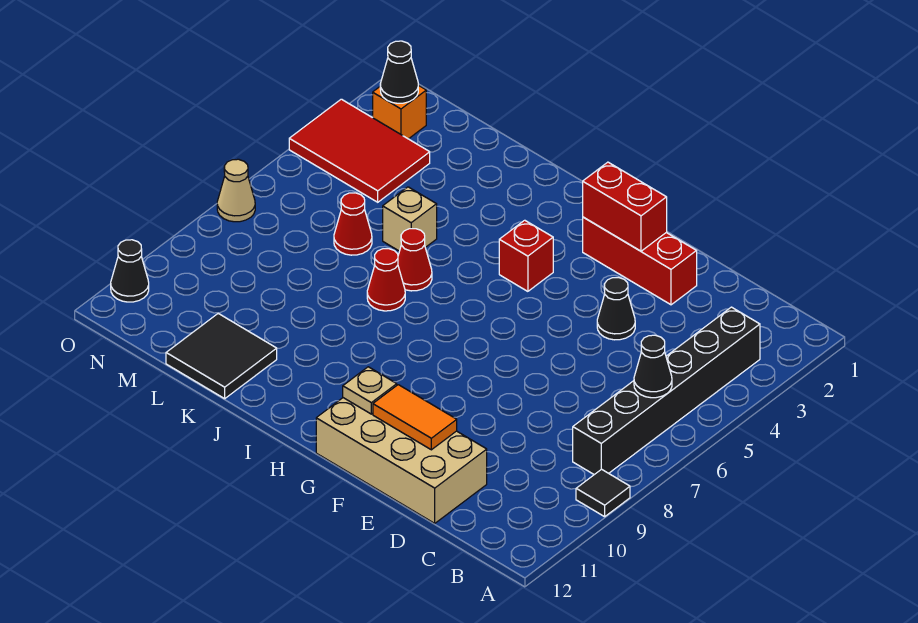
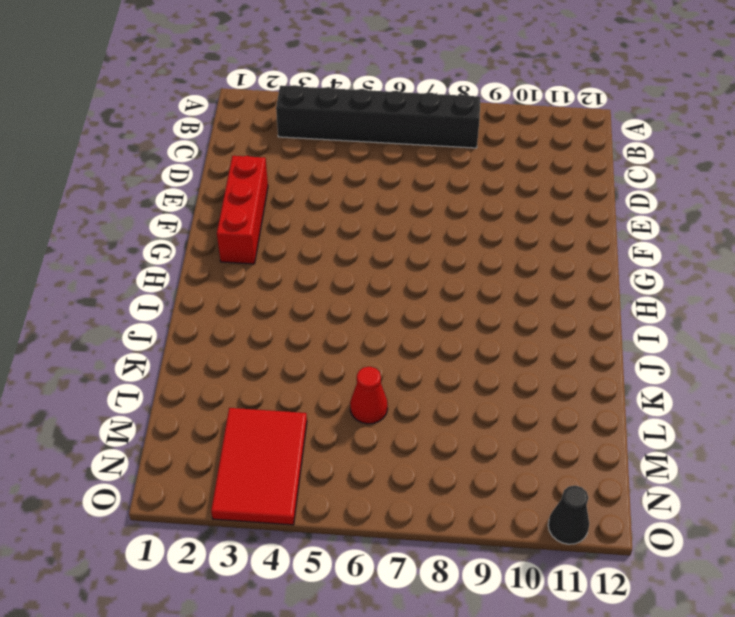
none -> black tile A9 level 1
none -> tan brick D11:G12 level 1
none -> black cone E4 level 1

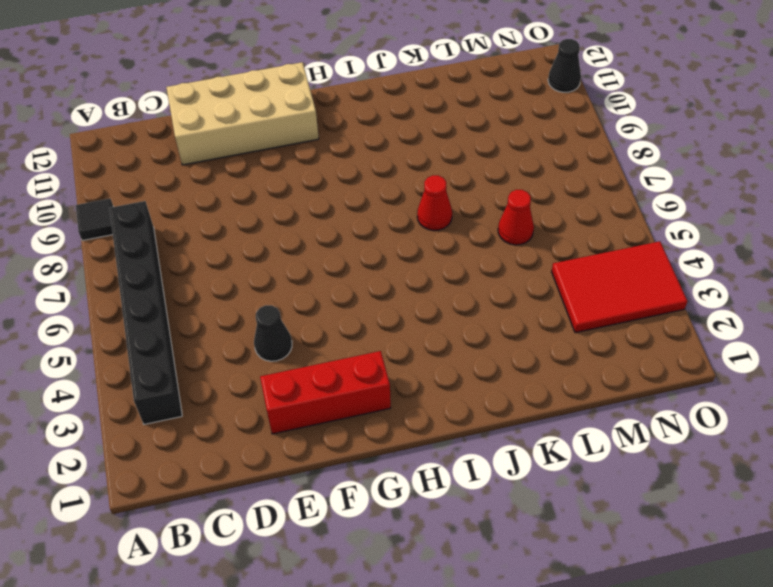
none -> red brick H4 level 1
none -> red cone J6 level 1
none -> tan brick K5 level 1

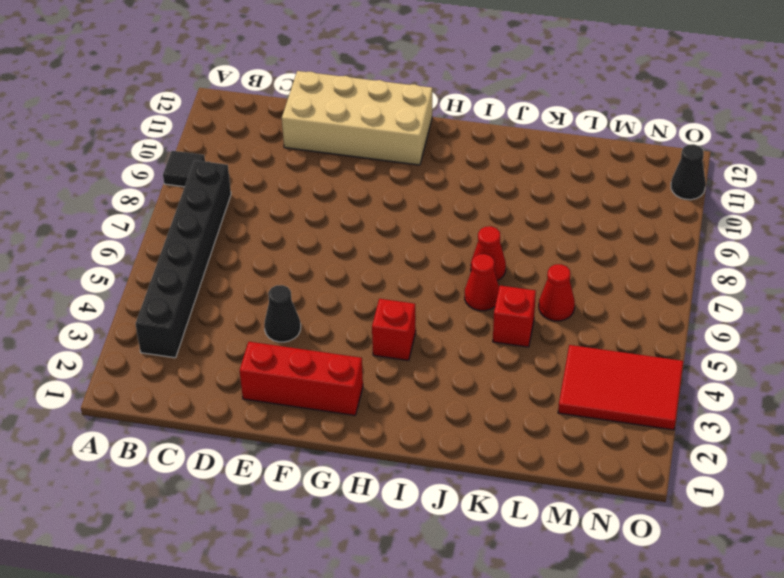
red brick K5 level 1 -> tan brick K5 level 1
none -> black tile K11:L12 level 1
none -> orange brick N2 level 1
none -> tan cone O7 level 1

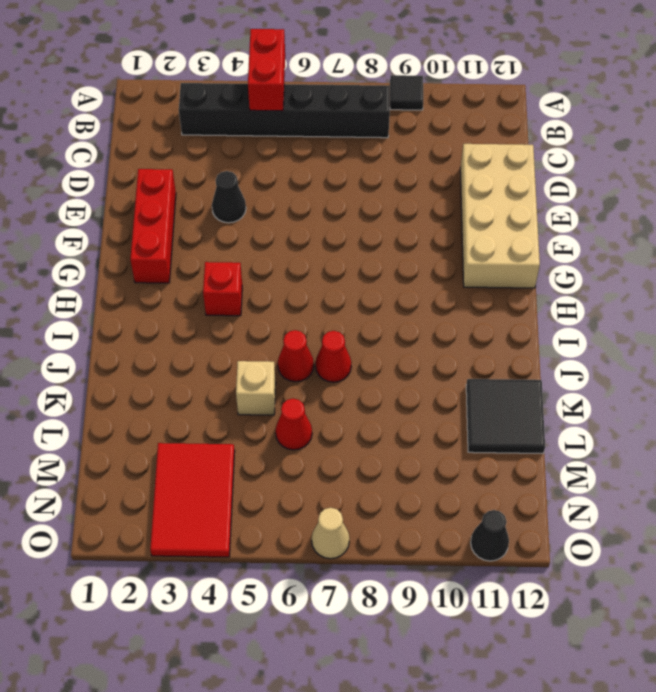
red brick A5:B5 level 2 -> red brick F2:G2 level 2
none -> orange brick N2 level 1
none -> black cone B6 level 2
none -> orange tile E11:F11 level 2

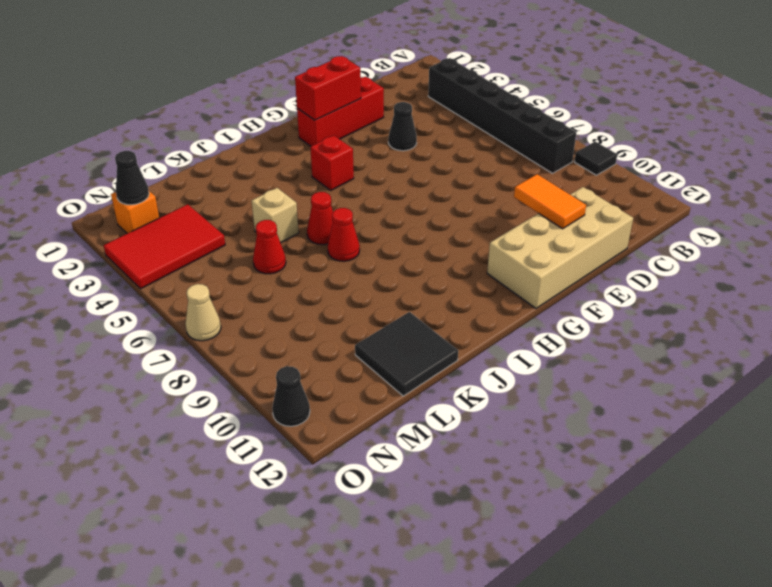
orange tile E10:E11 level 2 -> orange tile E11:F11 level 2
none -> black cone B6 level 2
none -> tan plate G11 level 2

